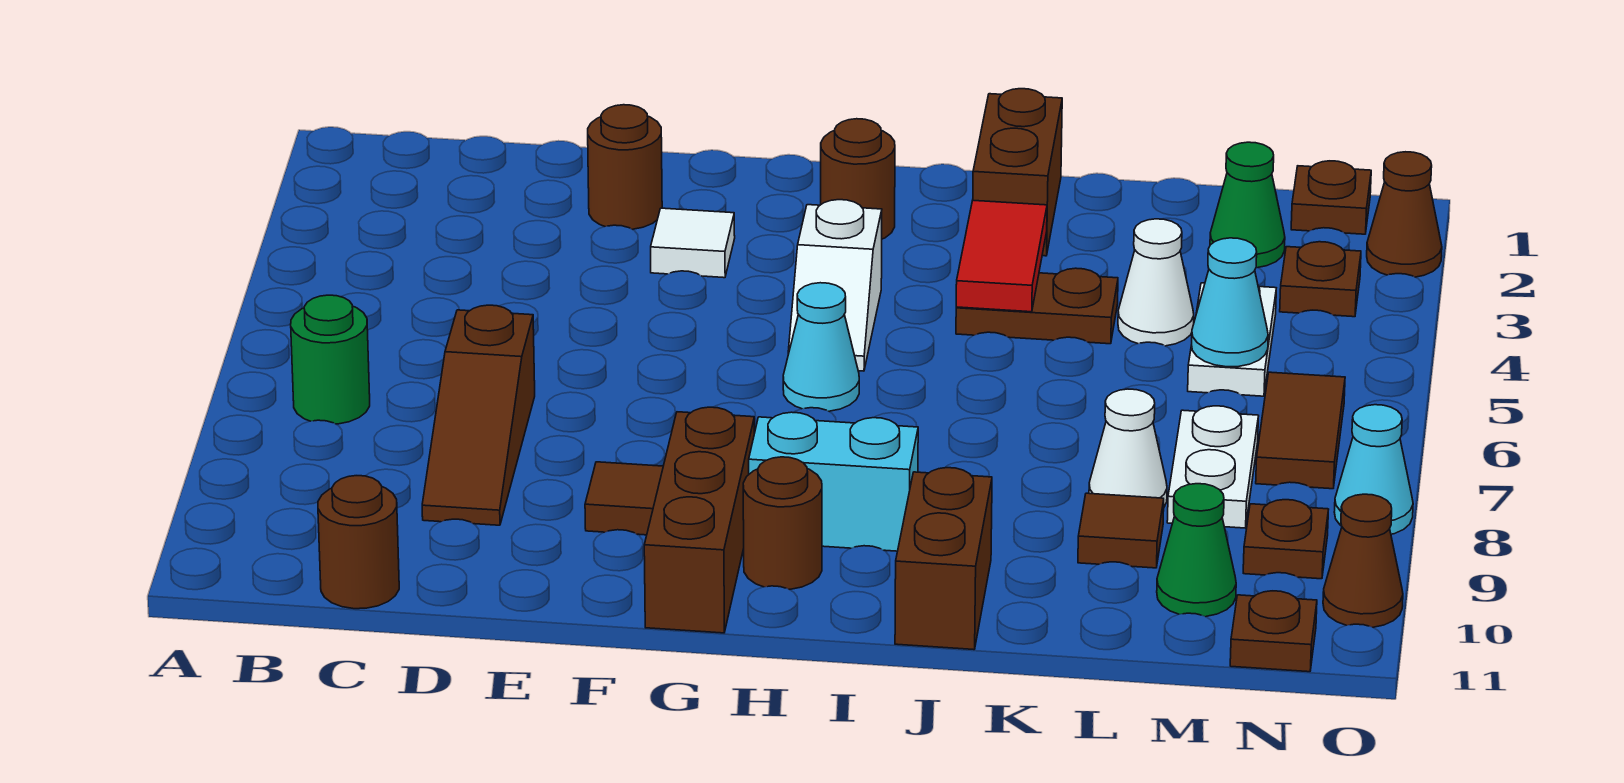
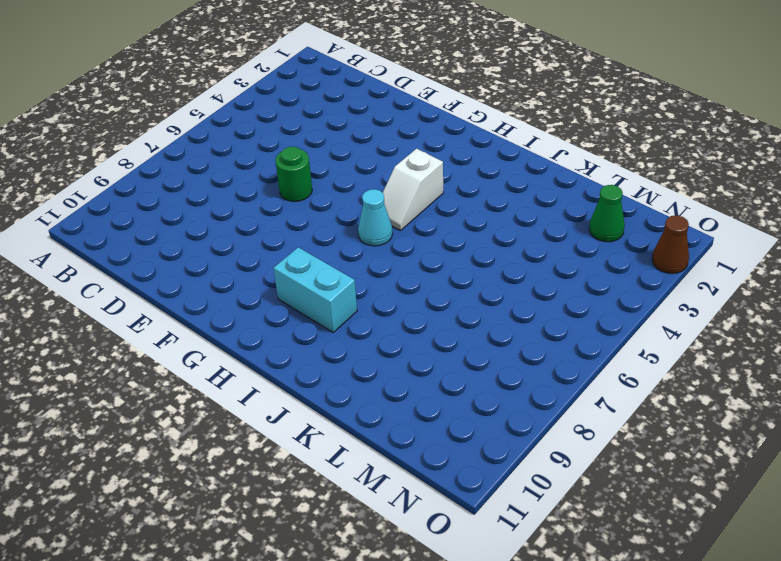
green round brick E6 level 1 -> green round brick B7 level 1
none -> brown round brick C11 level 1
none -> brown slope D7:D9 level 1 top 7
none -> brown round brick E2 level 1
none -> white tile F3 level 1

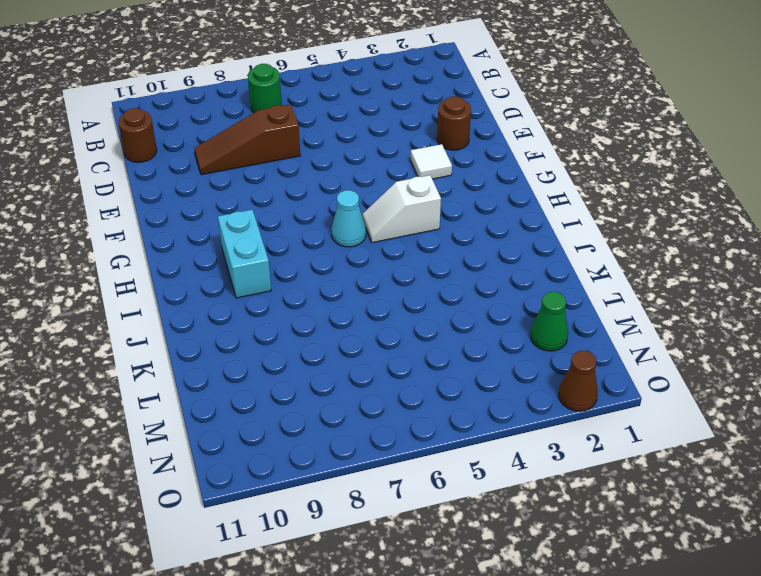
none -> brown tile F9 level 1
none -> brown brick G9:G11 level 1
none -> brown round brick H2 level 1
none -> brown round brick H10 level 1

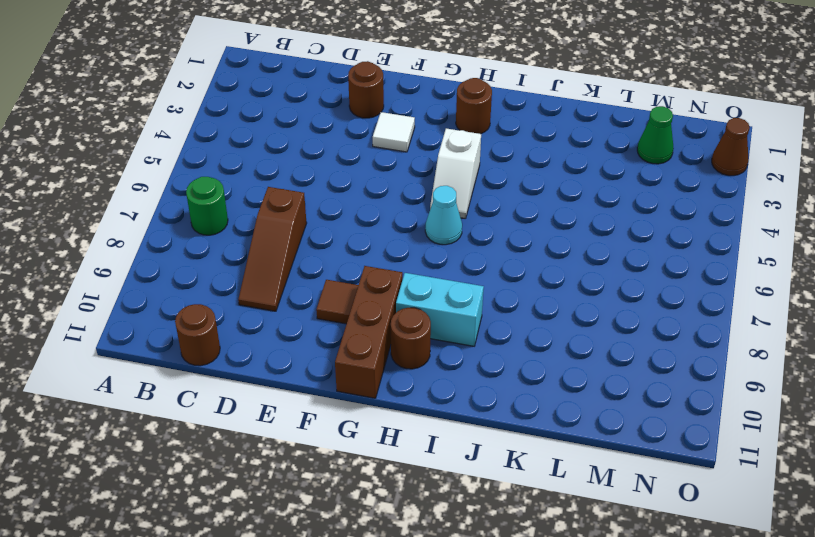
none -> brown brick J1:J2 level 1
none -> brown plate J4:K4 level 1
none -> brown brick J10:J11 level 1
none -> white cone L4 level 1

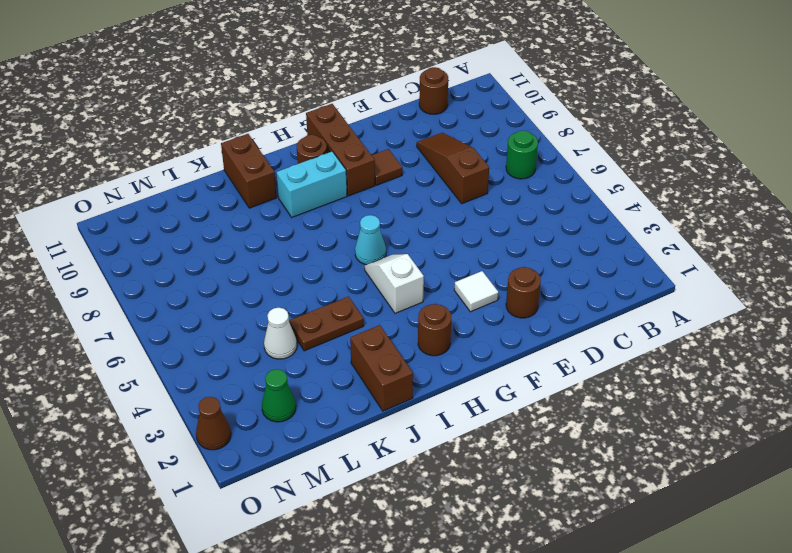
none -> white cone L8 level 1
none -> brown tile L9 level 1
none -> white plate M4:M5 level 1
none -> white plate M7:M8 level 1

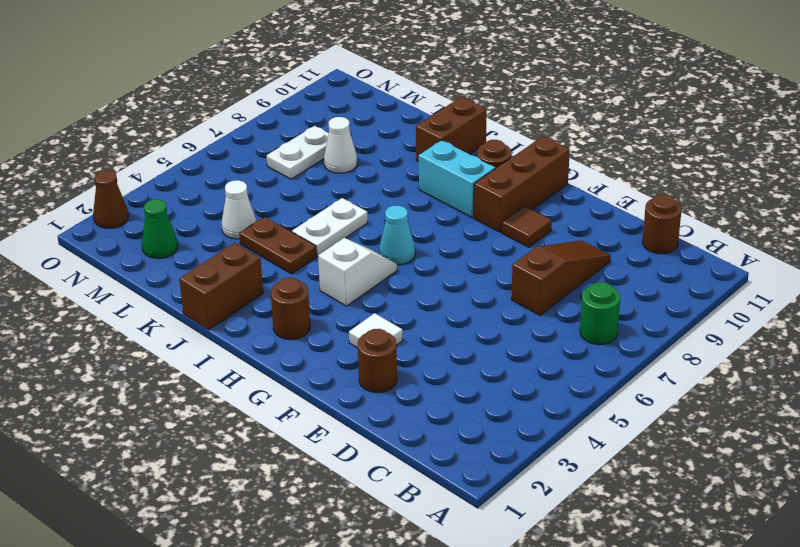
white plate J5:J6 level 1 -> white plate M4:M5 level 1
none -> brown tile L9 level 1
none -> green cone M10 level 1
none -> brown plate N1 level 1
none -> brown plate N3 level 1

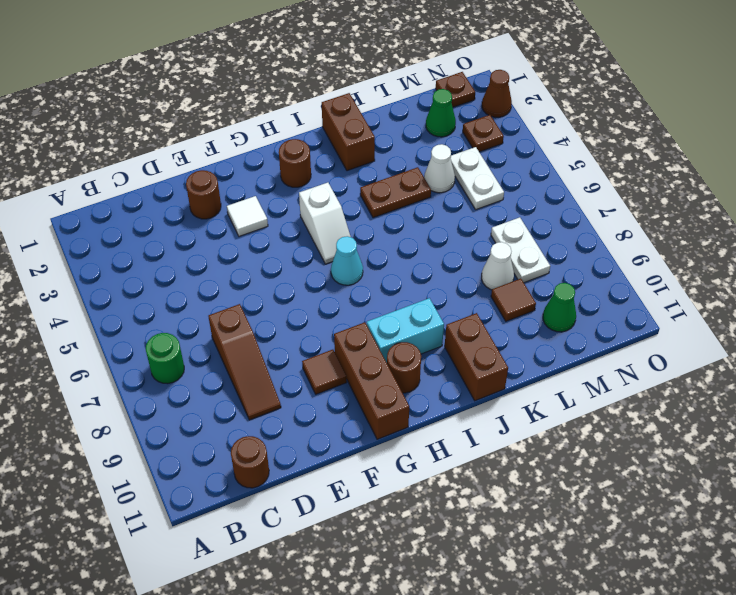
none -> brown tile N6:N7 level 1
none -> brown plate N9 level 1
none -> brown plate N11 level 1
none -> cyan cone O8 level 1

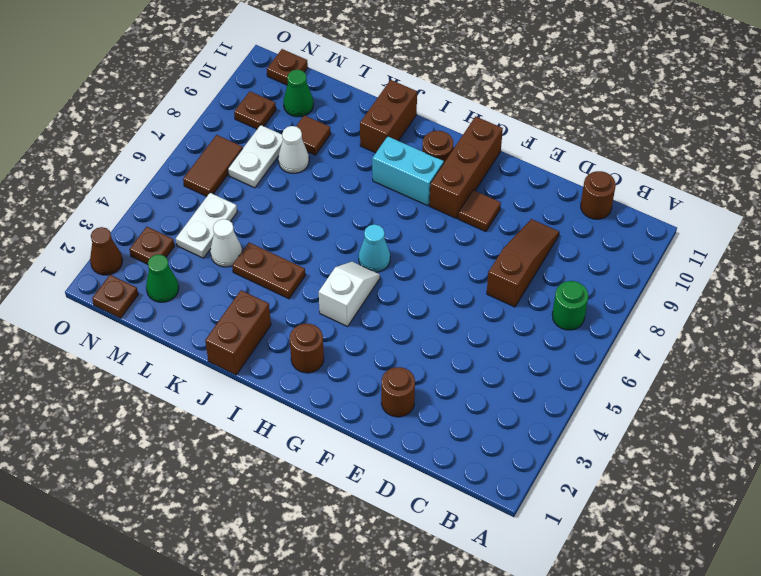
none -> white tile F3 level 1
none -> cyan cone O8 level 1
none -> brown cone O10 level 1
none -> red tile J3:J4 level 2

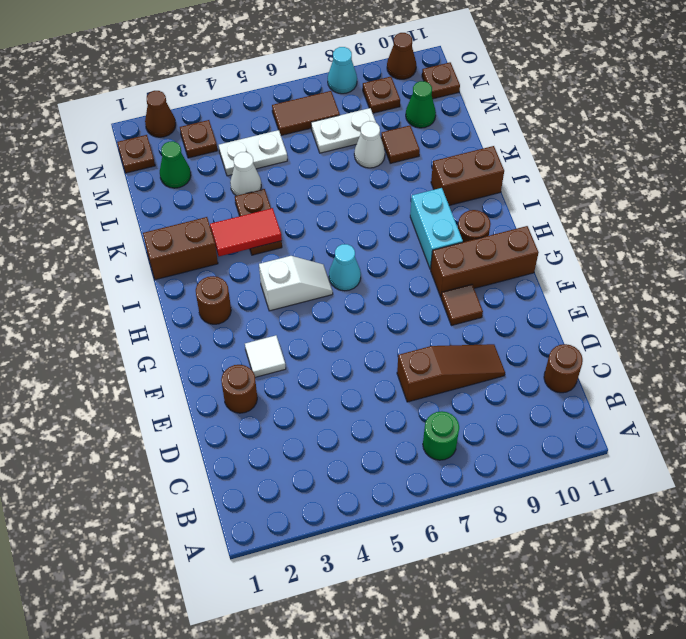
none -> cyan cone M5 level 2

